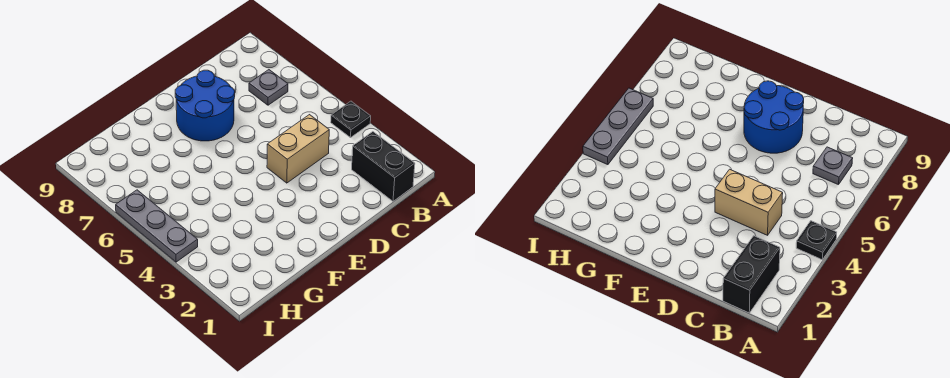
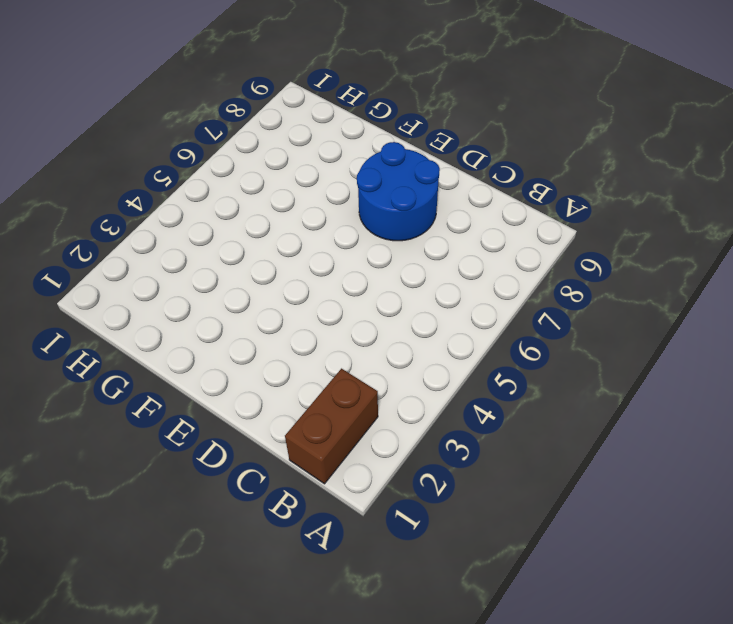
brown brick B1:B2 level 1 -> black brick B1:B2 level 1
none -> black plate A4 level 1
none -> grey plate B7 level 1

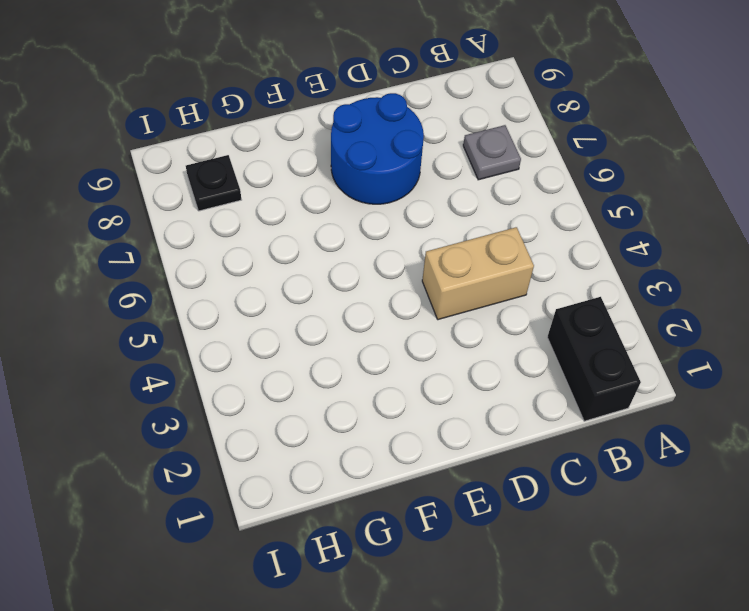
black plate H8 level 1 -> black plate A4 level 1
none -> grey plate I4:I6 level 1

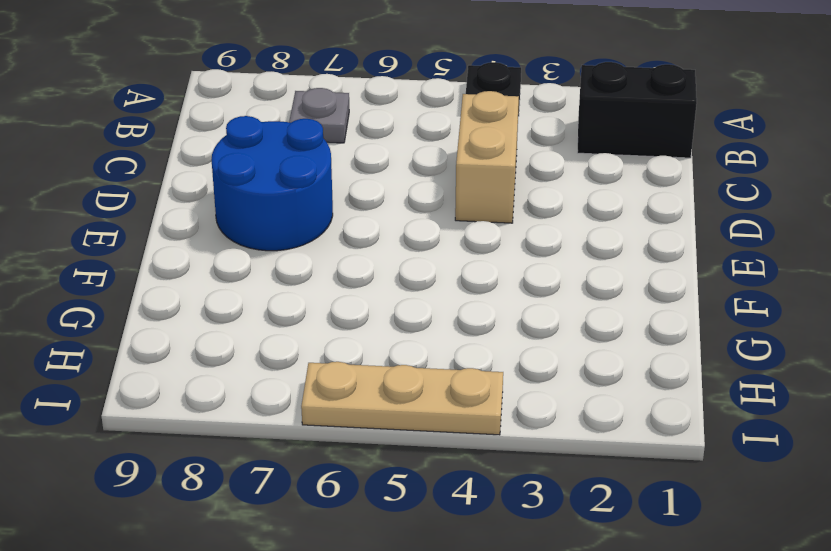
tan plate I4:I6 level 1 -> grey plate I4:I6 level 1

